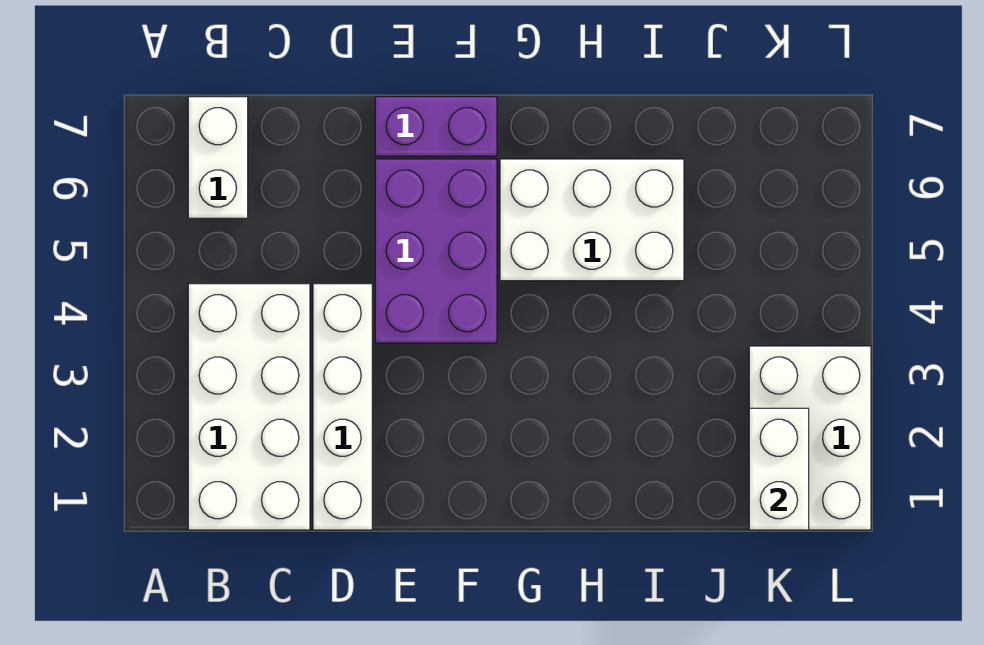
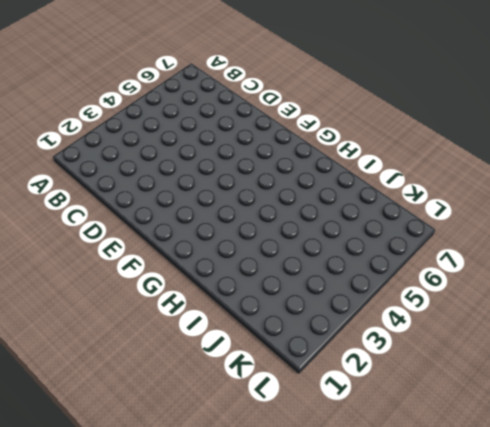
none -> white brick B1:C4 level 1
none -> white brick B6:B7 level 1

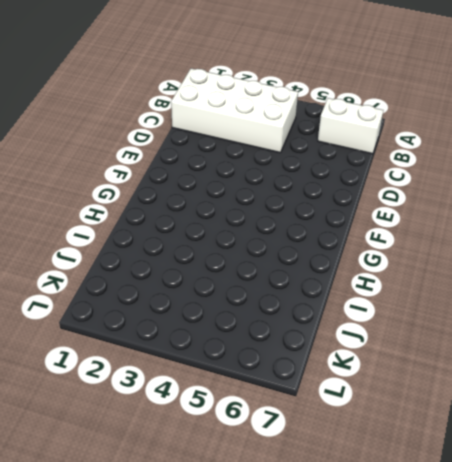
none -> white brick D1:D4 level 1
none -> purple brick E4:F6 level 1

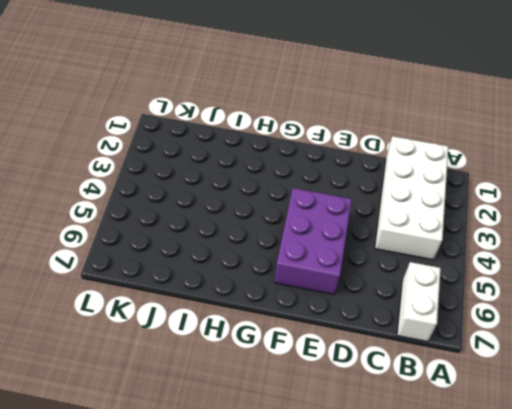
none -> white brick D1:D4 level 1
none -> purple brick E7:F7 level 1

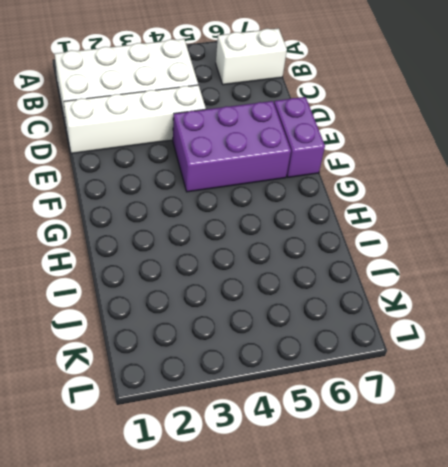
none -> white brick G5:I6 level 1
none -> white brick K1:L3 level 1

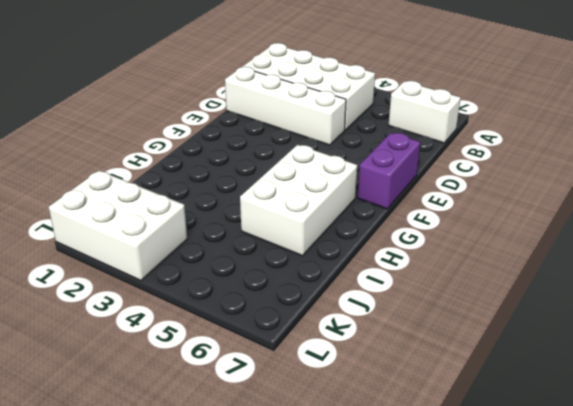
none -> purple brick E4:F6 level 1
none -> white brick K1:K2 level 2

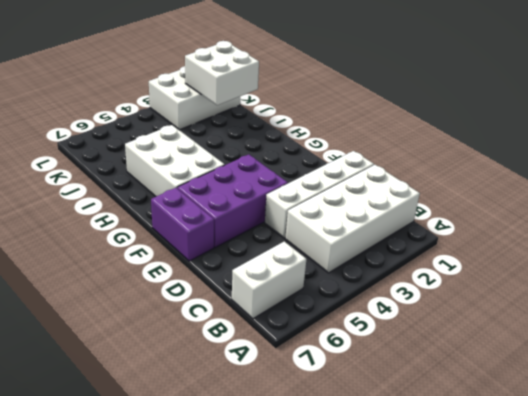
white brick J1:K2 level 2 -> white brick K1:K2 level 2

